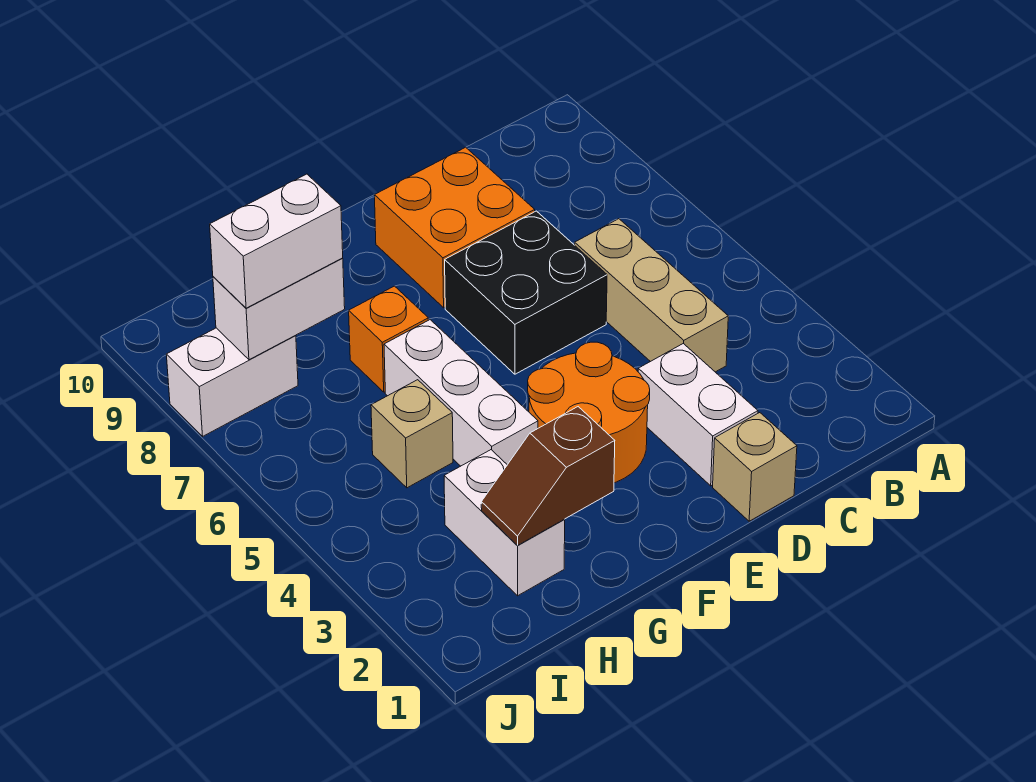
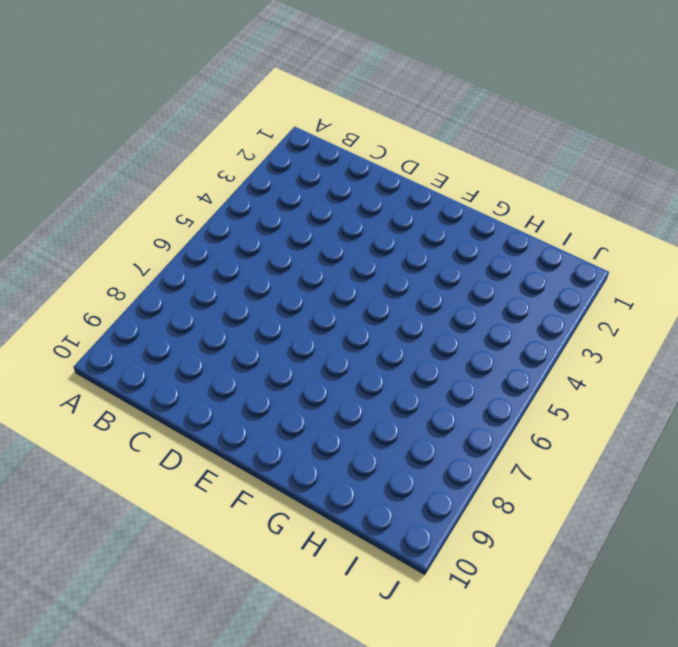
none -> tan brick C4:C6 level 1
none -> tan brick D1 level 1
none -> white brick D2:D3 level 1

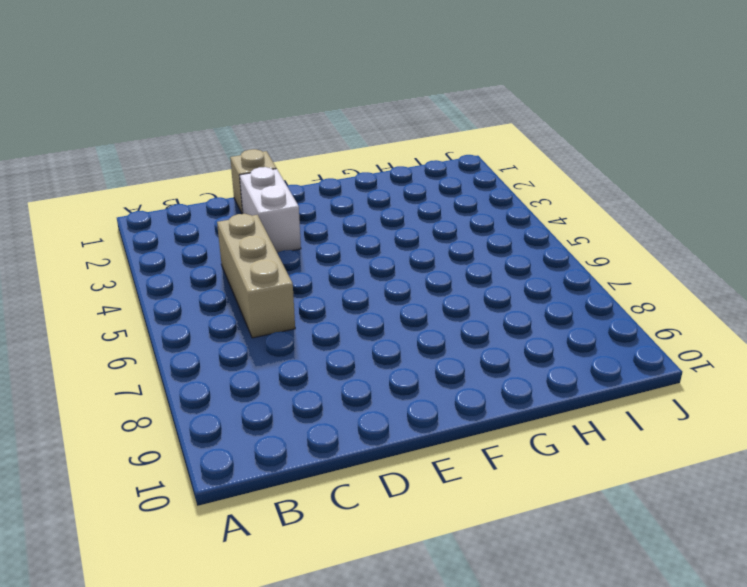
none -> black brick D6:E7 level 1
none -> orange brick D8:E9 level 1
none -> orange round brick E3:F4 level 1

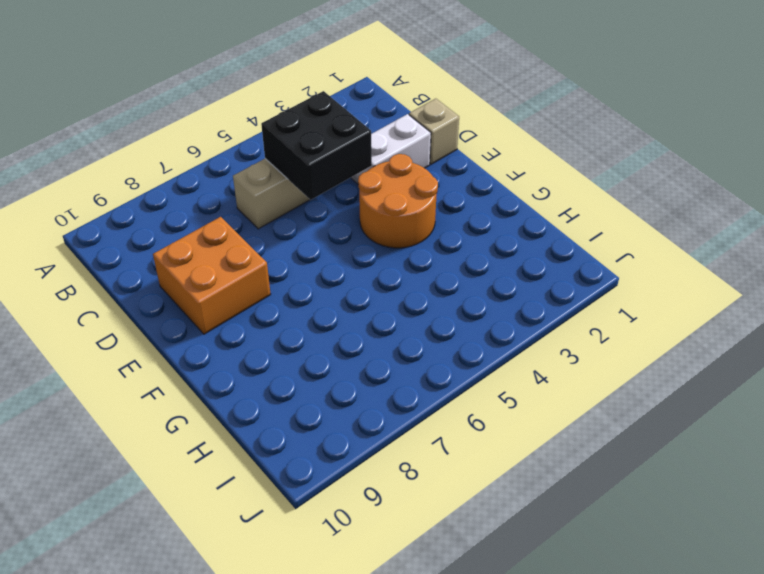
black brick C4:D5 level 2 -> black brick D6:E7 level 1
none -> white brick G4:G6 level 1
none -> orange brick G7 level 1
none -> white brick H2:H3 level 1

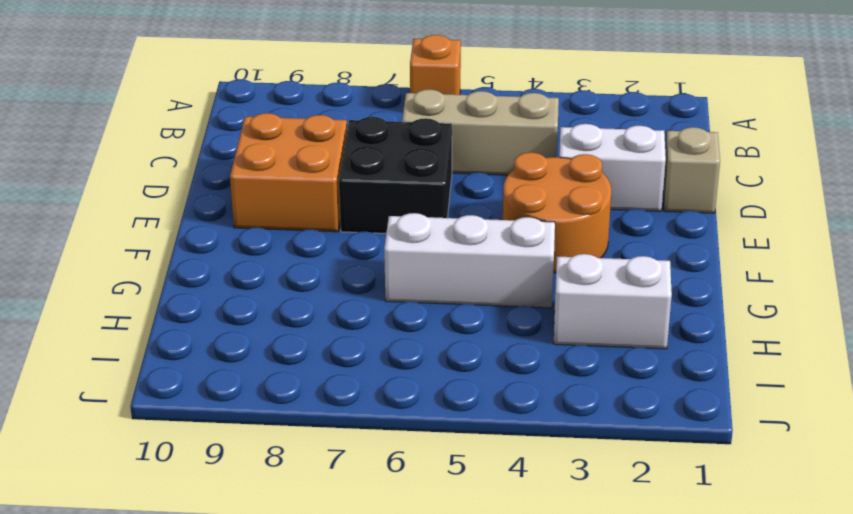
orange brick A6 level 1 -> orange brick G7 level 1
none -> tan brick H5 level 1
none -> white brick I8:J8 level 1
none -> brown slope G2:H2 level 2 top G

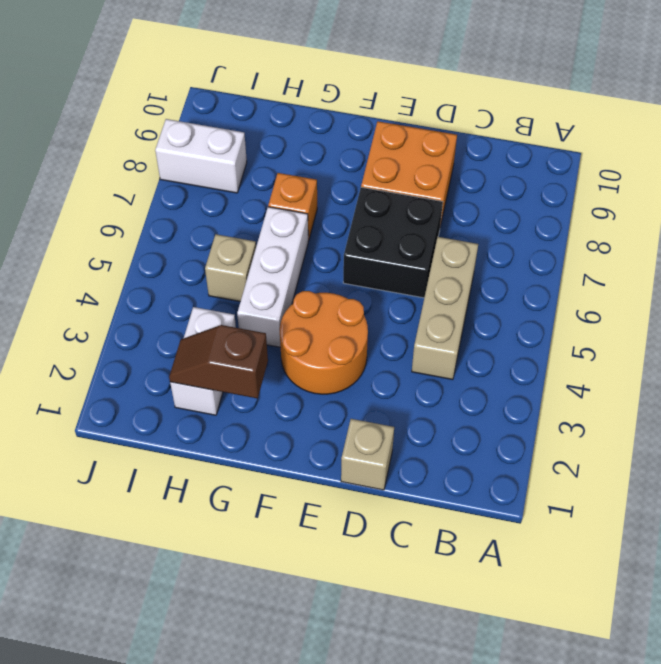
none -> white brick D2:D3 level 1
none -> white brick H8:I8 level 2
none -> white brick H8:I8 level 3

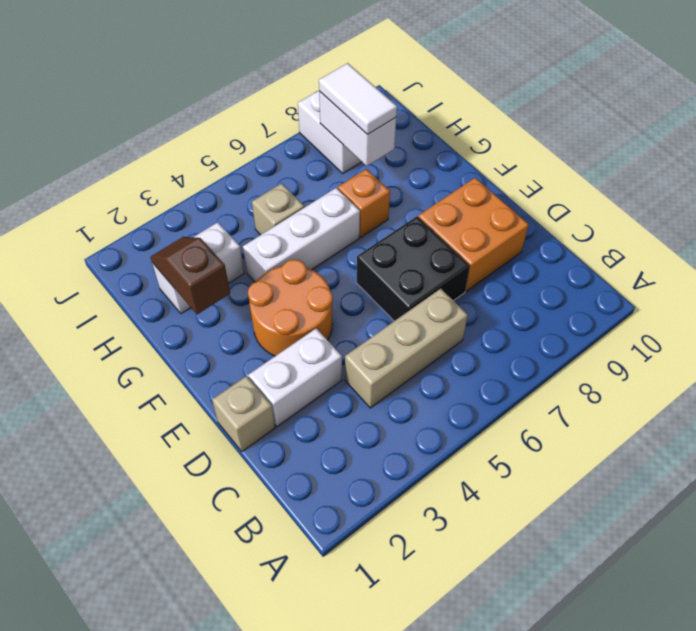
white tile H8:I8 level 3 -> white brick H8:I8 level 3

